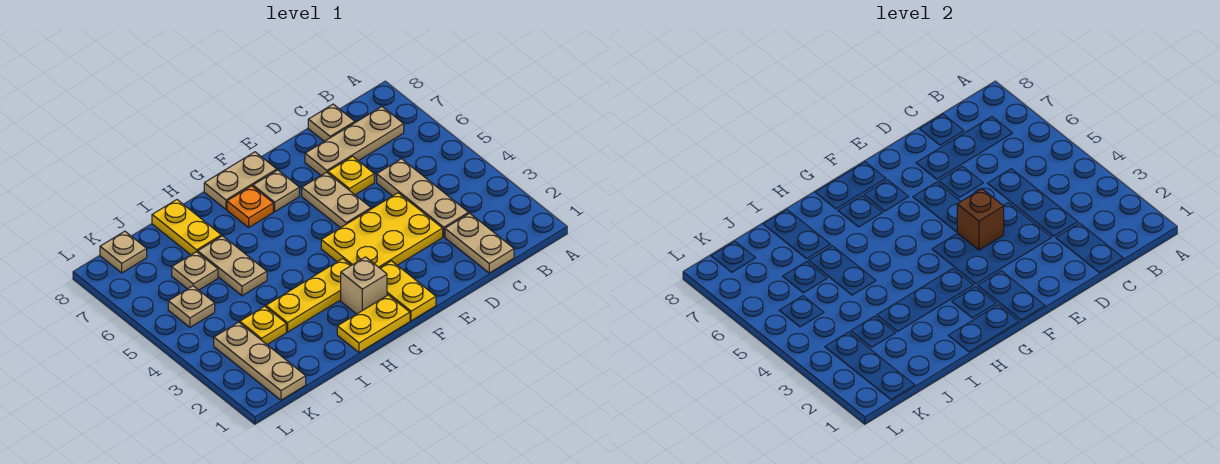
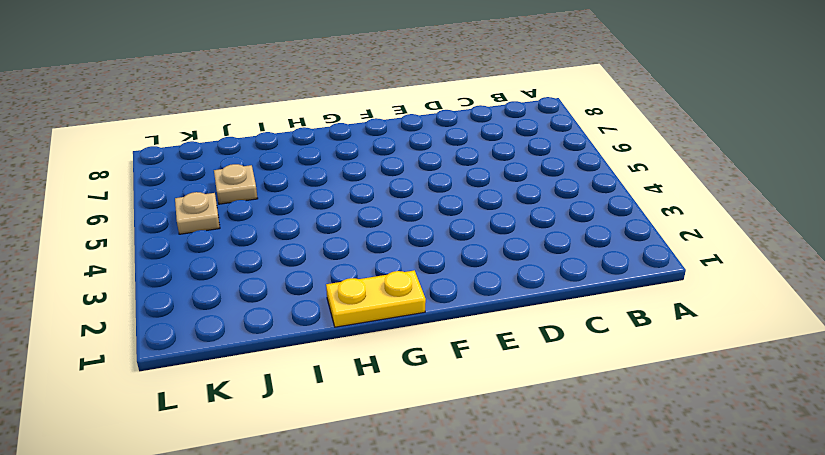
none -> tan plate B7:D7 level 1
none -> tan plate C1:C2 level 1
none -> tan plate C3:C5 level 1

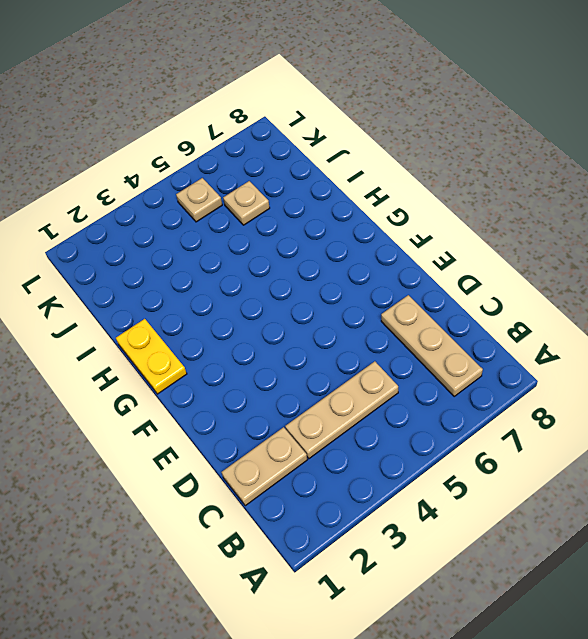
none -> tan plate C8 level 1
none -> yellow plate D3:F4 level 1
none -> yellow plate D6 level 1

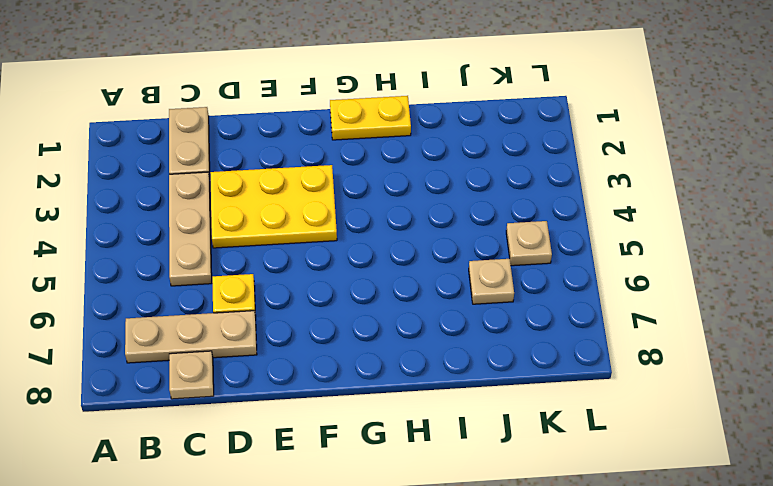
none -> tan plate E5:E6 level 1
none -> yellow plate F1:F2 level 1
none -> tan plate F7 level 1

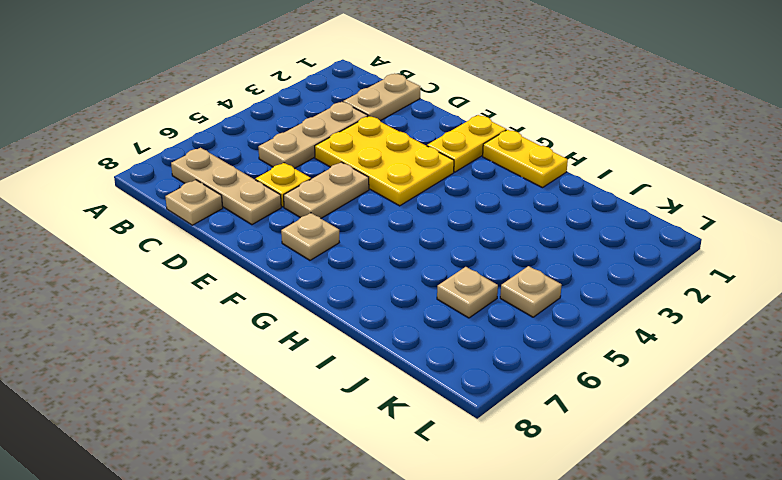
none -> tan plate F8:G8 level 1
none -> tan brick G2 level 1
none -> yellow plate G3:I3 level 1

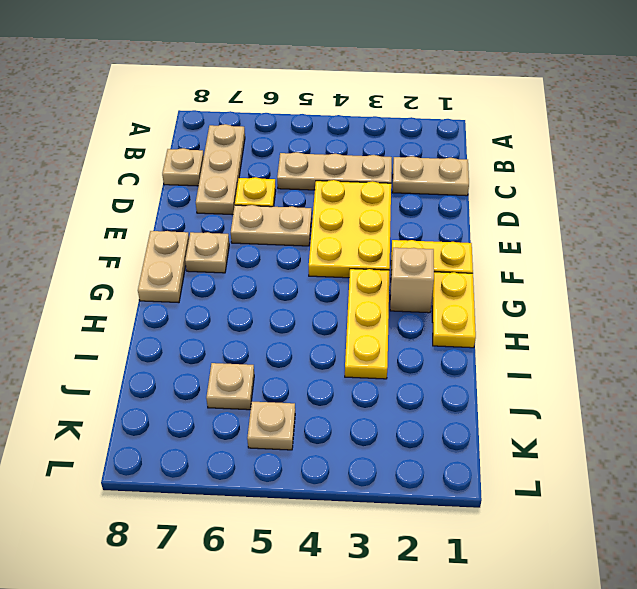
none -> orange plate G7 level 1
none -> tan plate I5:I6 level 1
none -> yellow plate I7:I8 level 1

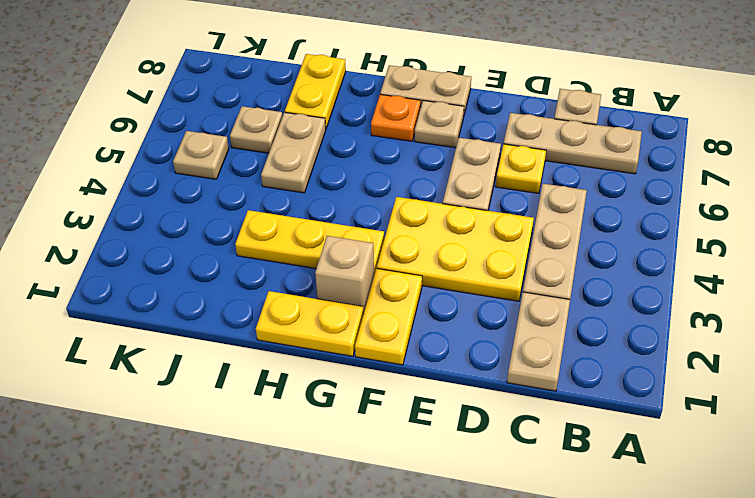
none -> yellow plate J3 level 1
none -> tan plate K1:K3 level 1
none -> tan plate K8 level 1

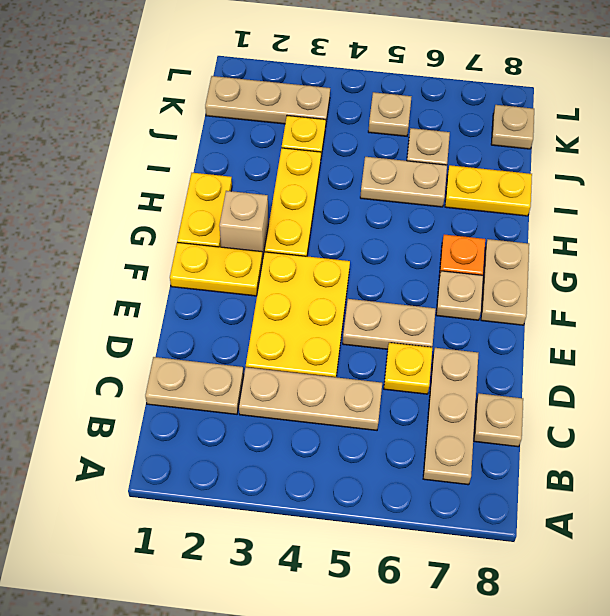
none -> brown brick E4 level 2

